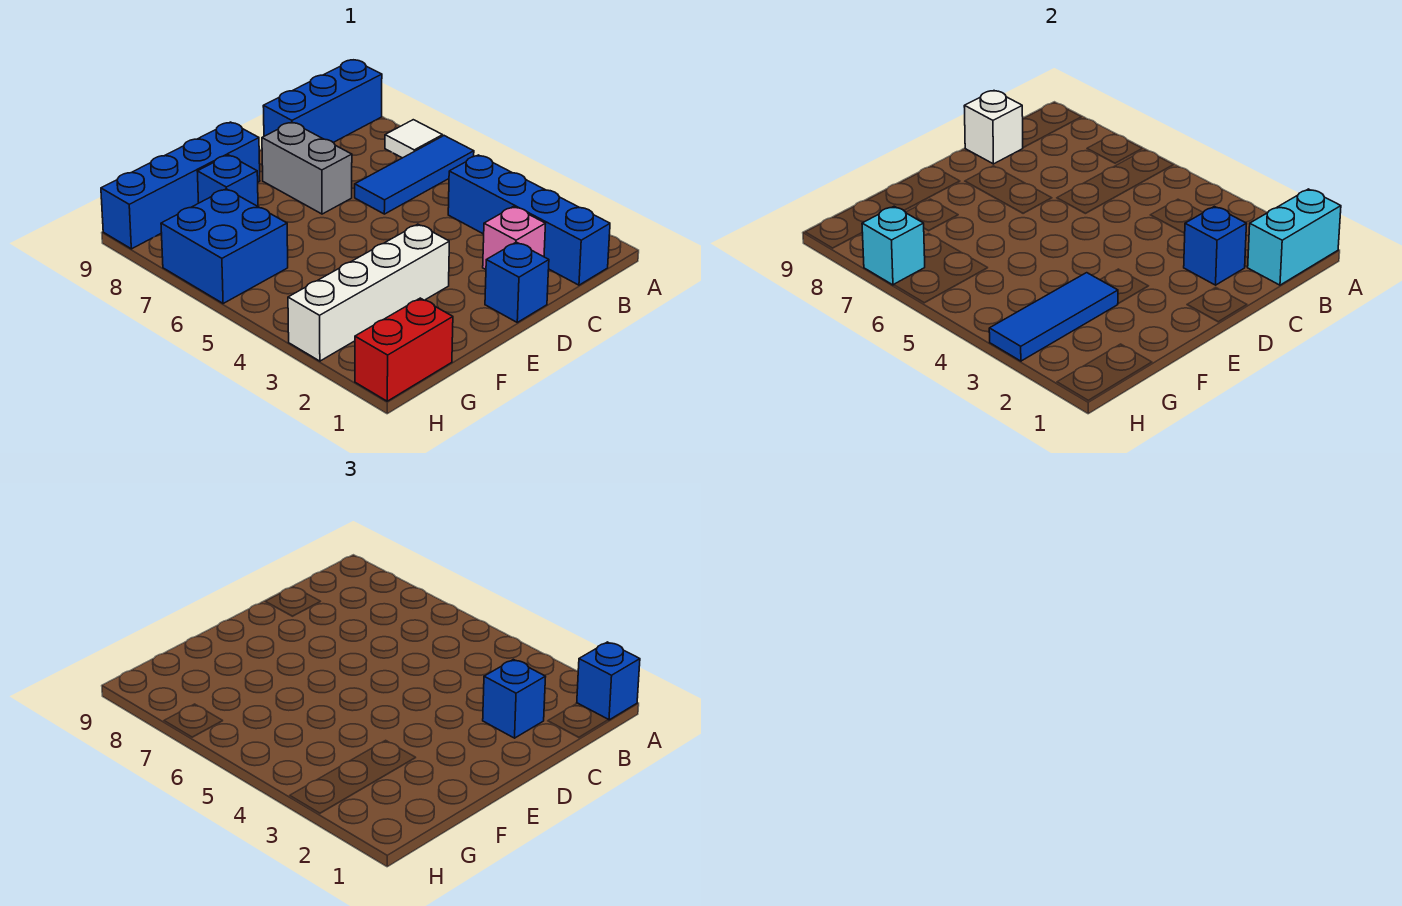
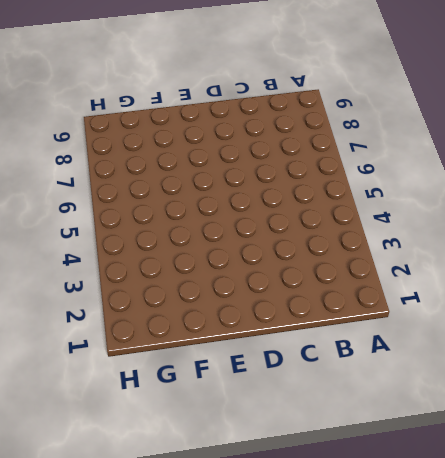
none -> blue tile A6:C6 level 1
none -> white tile A7 level 1
none -> blue brick A9:C9 level 1

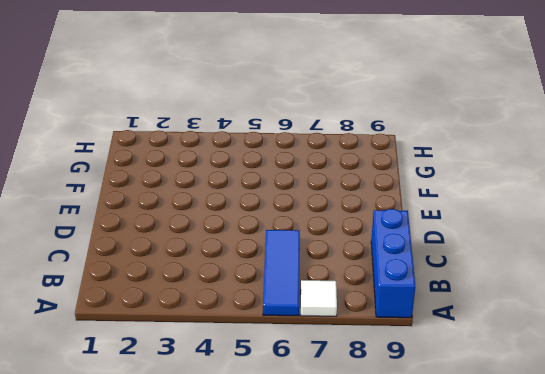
none -> blue brick B1:B4 level 1
none -> pink brick C2 level 1
none -> blue brick D1 level 1

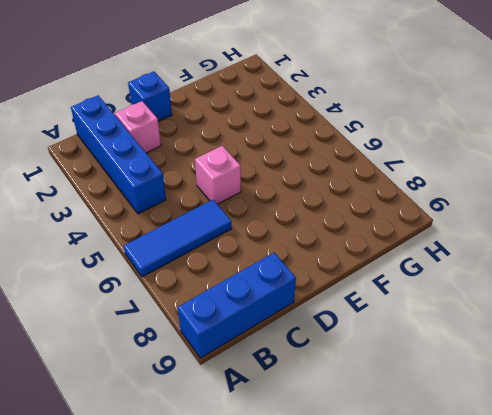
pink brick D5 level 1 -> none
none -> white tile A7 level 1
none -> grey brick D7:D8 level 1
none -> white brick E3:H3 level 1

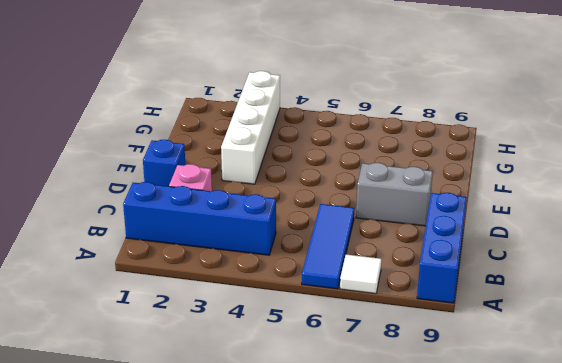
none -> blue brick E9:H9 level 1
none -> blue brick F8 level 1
none -> red brick G1:H1 level 1

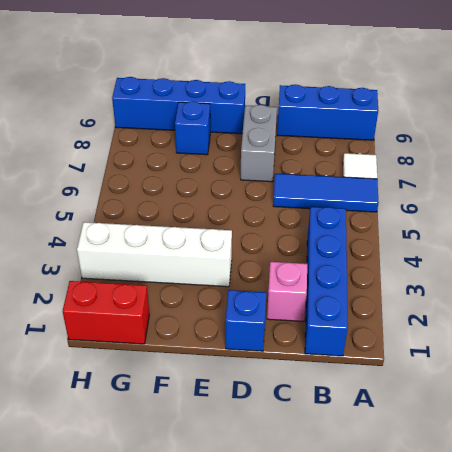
none -> blue brick G6:H7 level 1
none -> cyan brick A1:B1 level 2
none -> blue brick C2 level 2

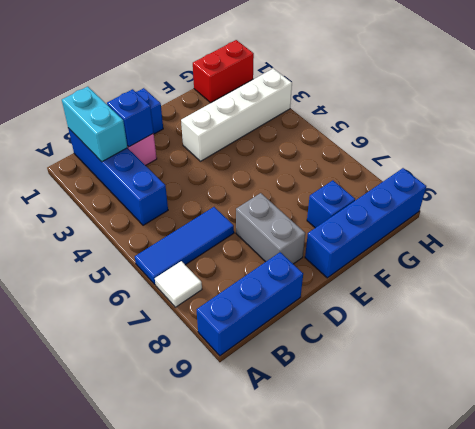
cyan brick B1:B2 level 2 -> cyan brick A1:B1 level 2
none -> blue brick G6:H7 level 1
none -> white brick C9 level 2
none -> blue tile F3:H3 level 2

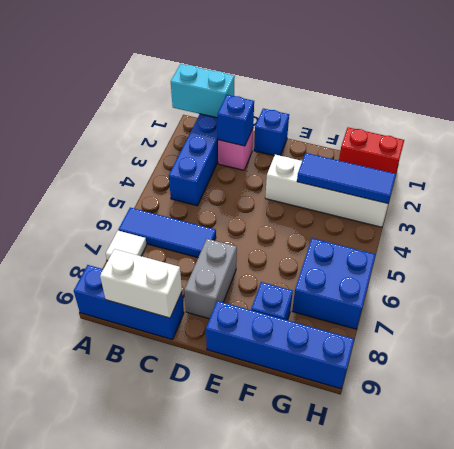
white brick B9:C9 level 2 -> white brick C9 level 2
none -> cyan brick H7 level 2
none -> blue brick A1 level 3
none -> blue brick C2 level 3

